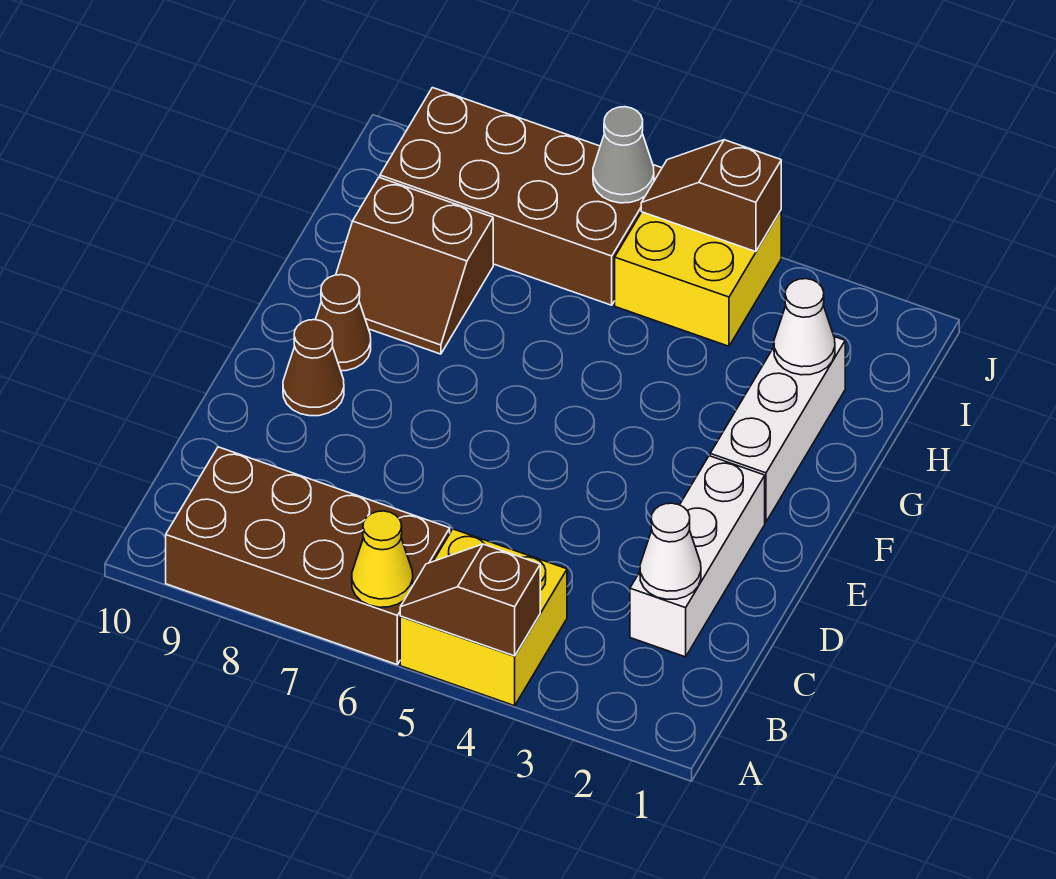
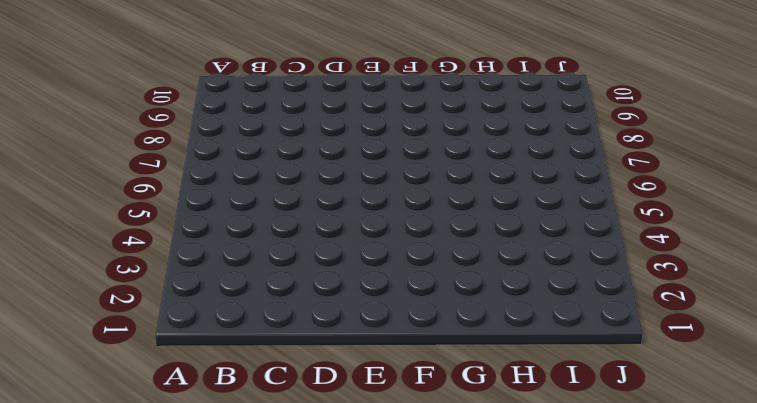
none -> yellow brick A4:B5 level 1
none -> brown brick A6:B9 level 1
none -> white brick C2:E2 level 1

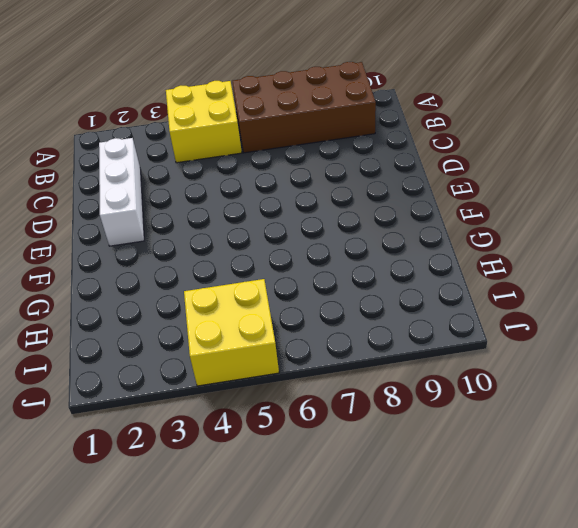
none -> brown cone E9 level 1
none -> white brick F2:H2 level 1
none -> brown cone F9 level 1

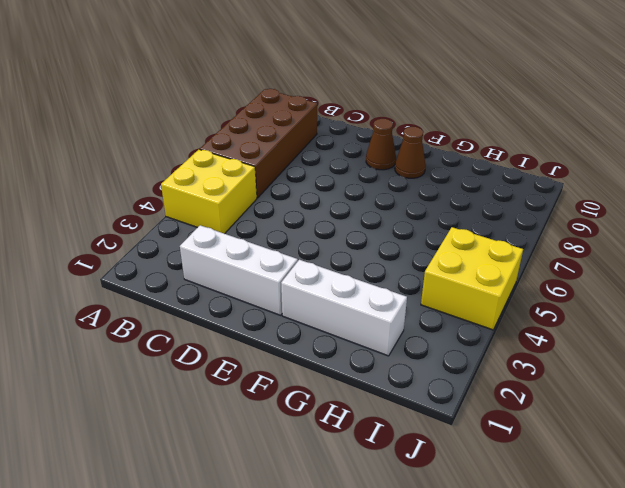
none -> brown slope G8:H9 level 1 top H
none -> brown brick I6:J9 level 1
none -> brown slope A4:A5 level 2 top 4

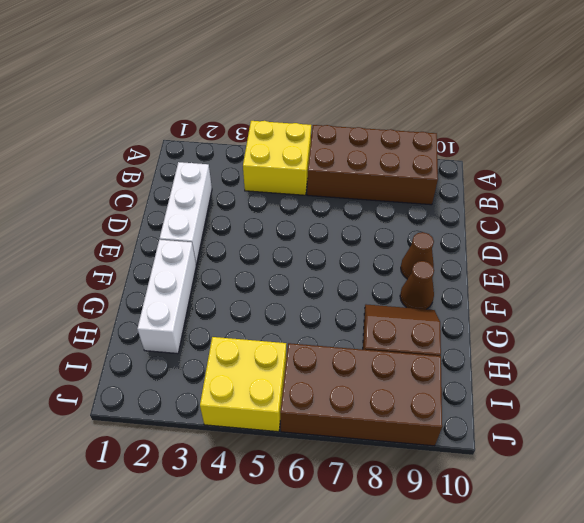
none -> brown slope A4:A5 level 2 top 4
none -> yellow cone A6 level 2
none -> white cone C2 level 2

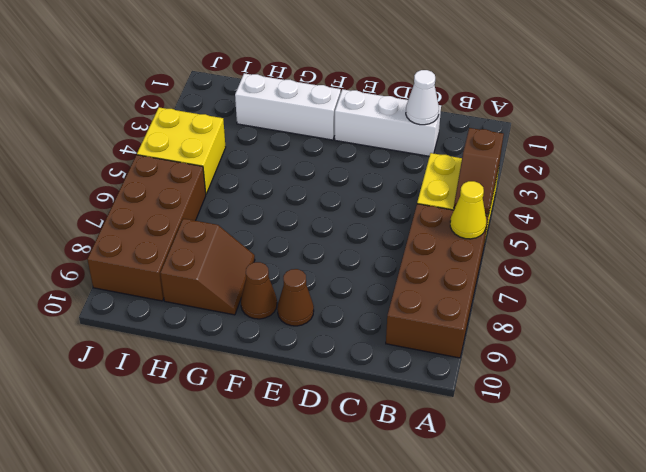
none -> white cone H2 level 2
none -> brown slope J4:J5 level 2 top 4
none -> grey cone J6 level 2

